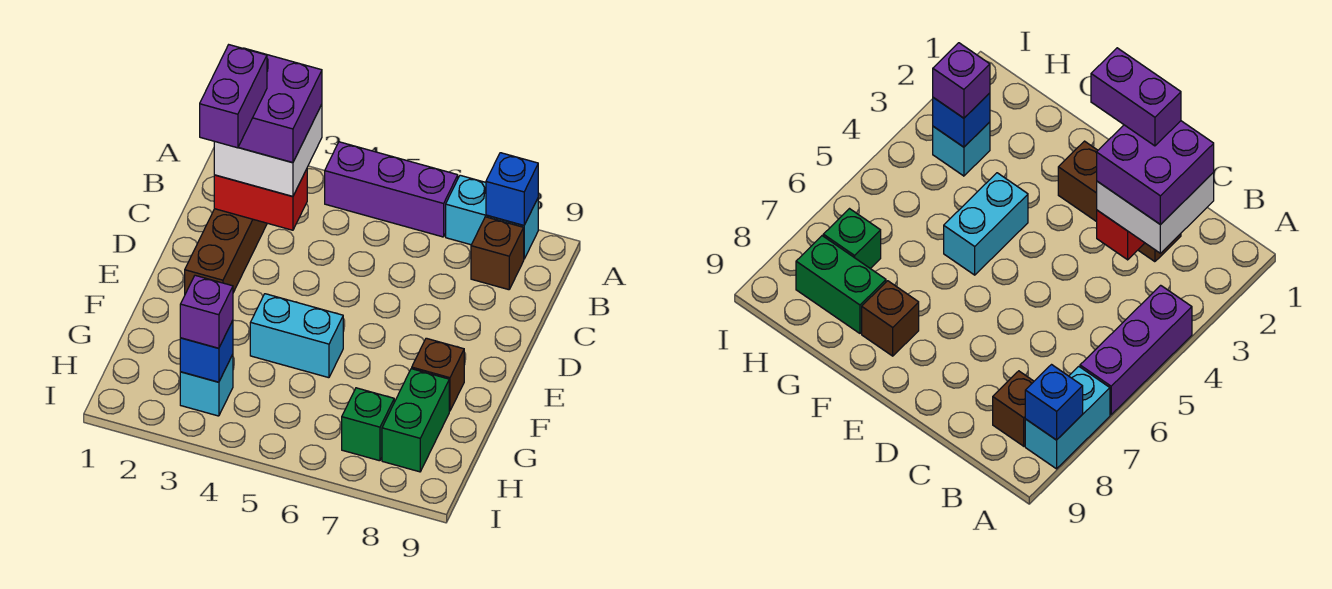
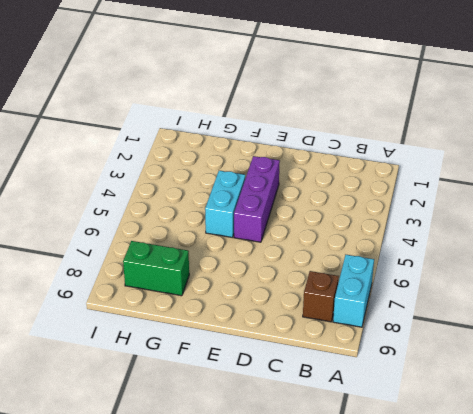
purple brick E3:E5 level 1 -> purple brick A4:A6 level 1
none -> brown brick C2:E2 level 1
none -> brown brick F8 level 1
none -> cyan brick H3 level 1

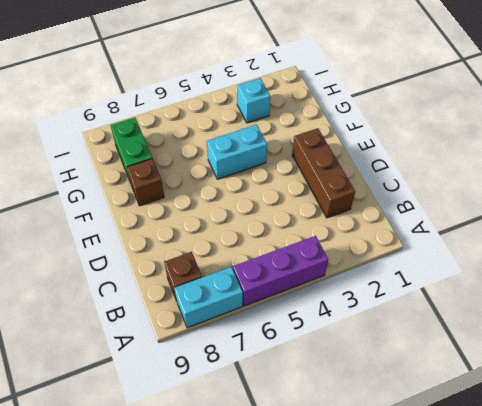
none -> green brick H7 level 1
none -> blue brick A8 level 2
none -> red brick C2:C3 level 2

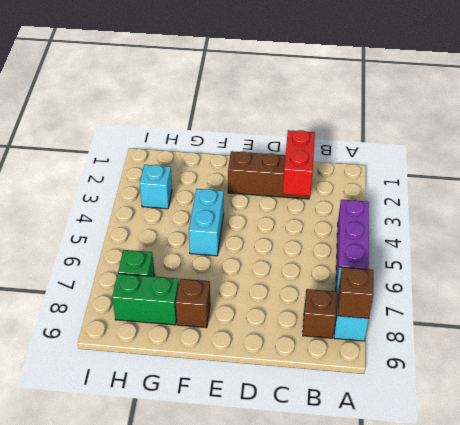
brown brick A8 level 2 -> blue brick A8 level 2
none -> blue brick H3 level 2
none -> white brick B2:C3 level 3
none -> purple brick H3 level 3

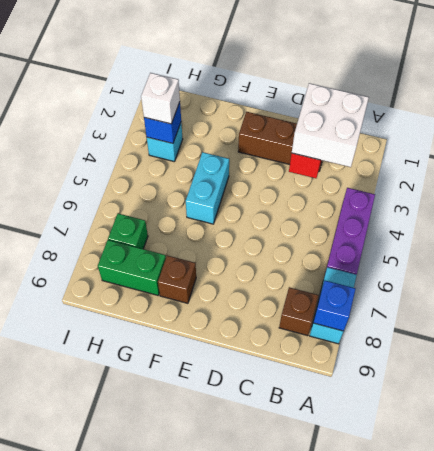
white brick H3 level 3 -> purple brick H3 level 3
none -> purple brick B2:C3 level 4
none -> purple brick C2:D2 level 5

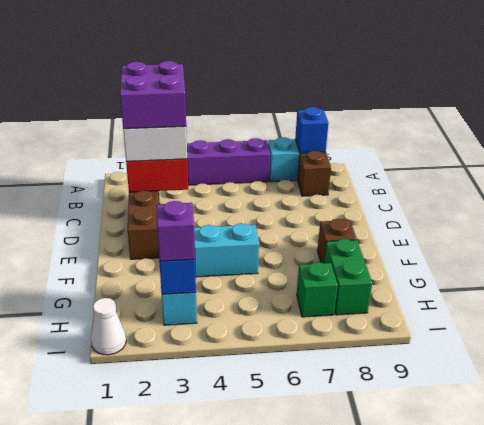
white cone I1 level 1 -> none
none -> purple brick C2:D2 level 5

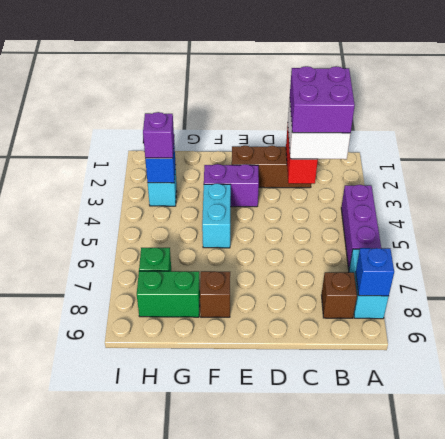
purple brick E3:F3 level 1 -> purple brick C2:D2 level 5

